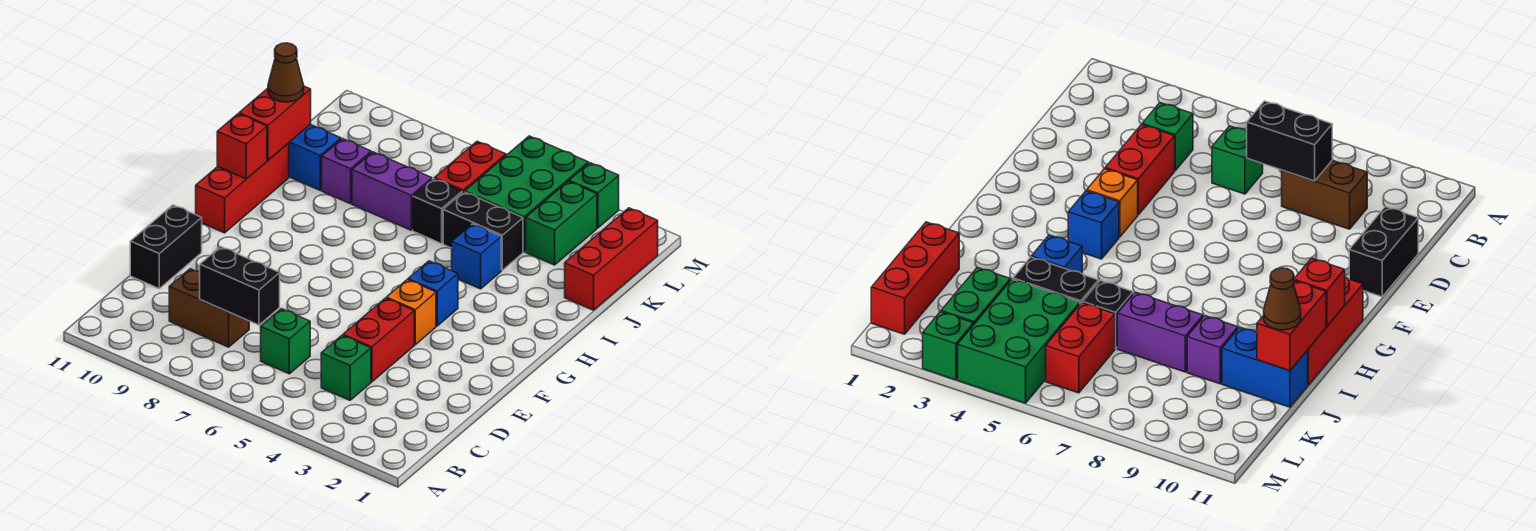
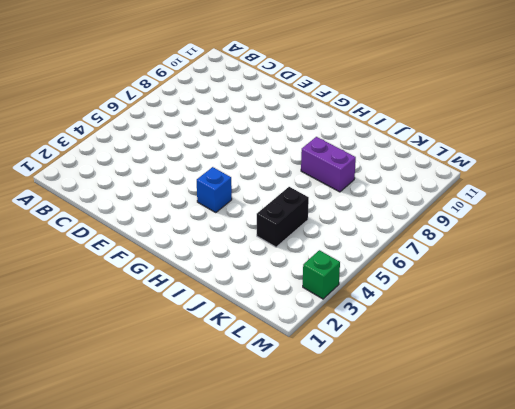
purple brick I8:J8 level 1 -> purple brick J7:J8 level 1
none -> green brick C4 level 1
none -> green brick C6 level 1
none -> brown brick C8:C9 level 1

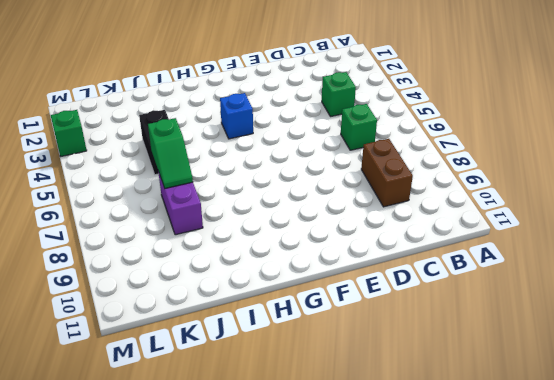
green slope J6:J7 level 2 top 6 -> none
none -> red brick D4:E4 level 1
none -> black brick D11:E11 level 1
none -> orange brick F4 level 1

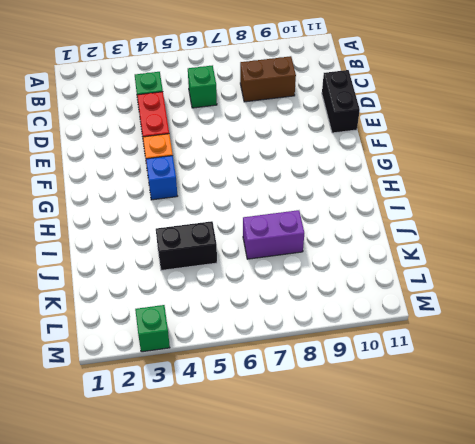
none -> red brick G11:I11 level 1
none -> blue brick I4 level 1
none -> red brick J1:L1 level 1

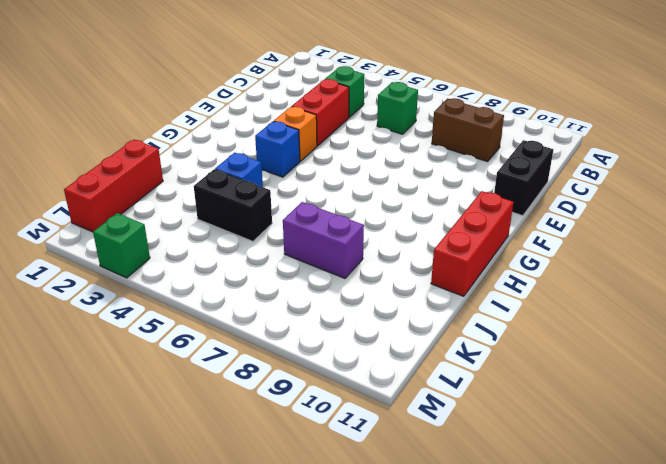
none -> black brick J6 level 1
none -> purple brick J9 level 1
none -> blue brick J10:J11 level 1

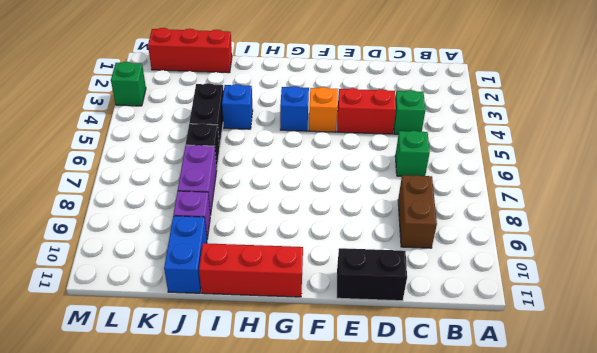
none -> green brick K3:L3 level 1
none -> green brick K4:M5 level 1
none -> red brick K6:L6 level 1

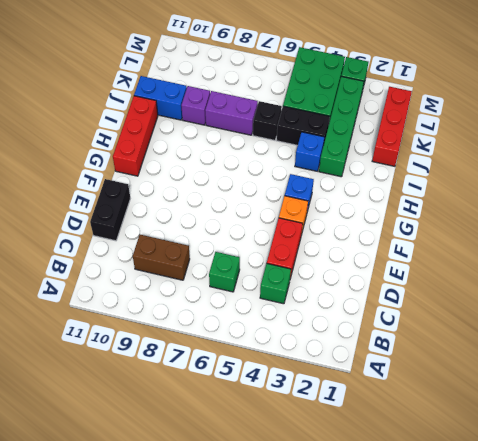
green brick I3:L3 level 1 -> green brick K3:L3 level 1
none -> red brick K6:L6 level 1
none -> black brick C7:C8 level 2
none -> red brick H11 level 2

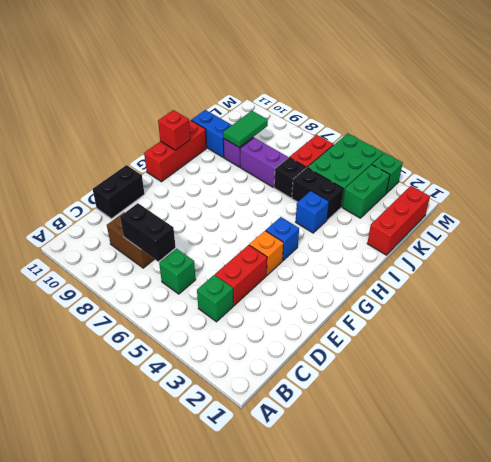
green tile J9:K9 level 2 -> none
none -> red brick I11:J11 level 2
none -> brown cone J11 level 3

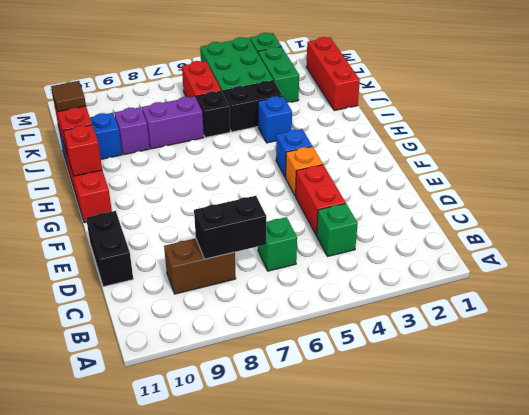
brown tile J11 level 3 -> brown cone J11 level 3

